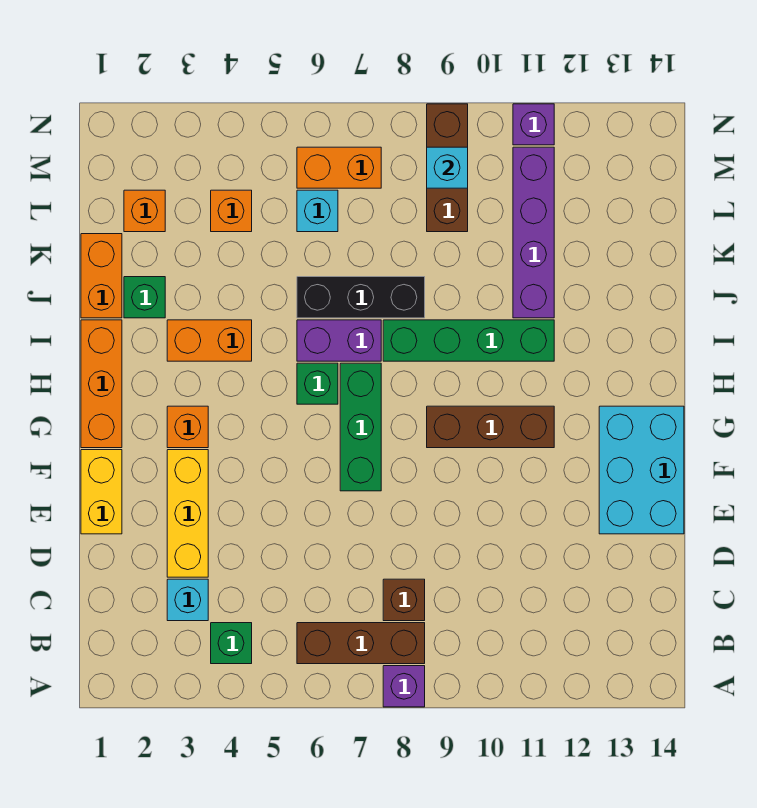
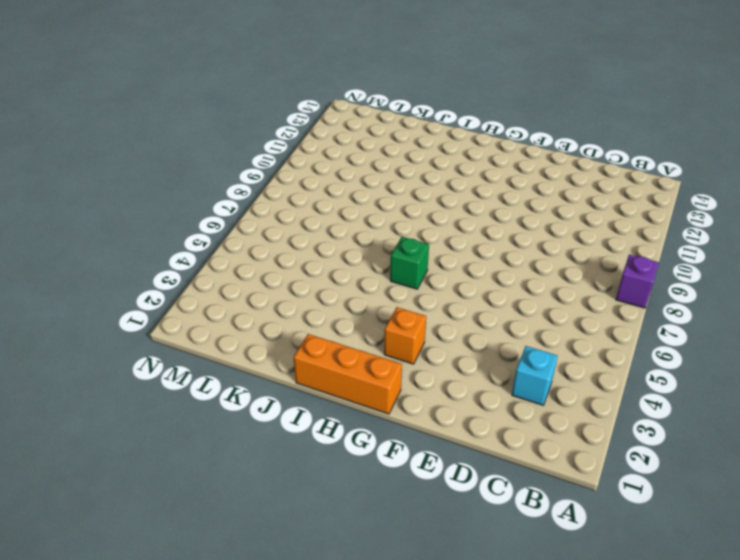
none -> green brick B4 level 1
none -> brown brick B6:B8 level 1
none -> brown brick C8 level 1

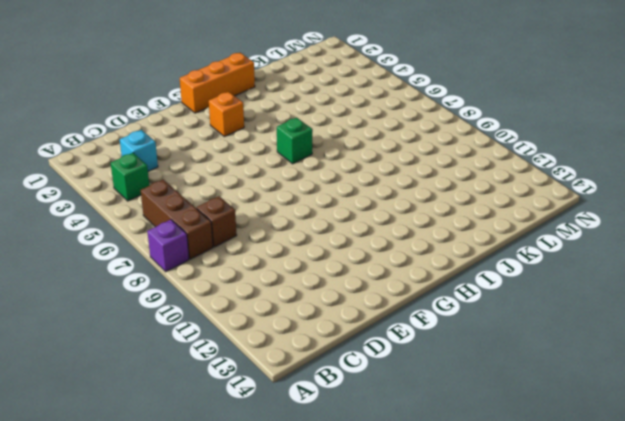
none -> yellow brick D3:F3 level 1
none -> yellow brick E1:F1 level 1
none -> cyan brick E13:G14 level 1

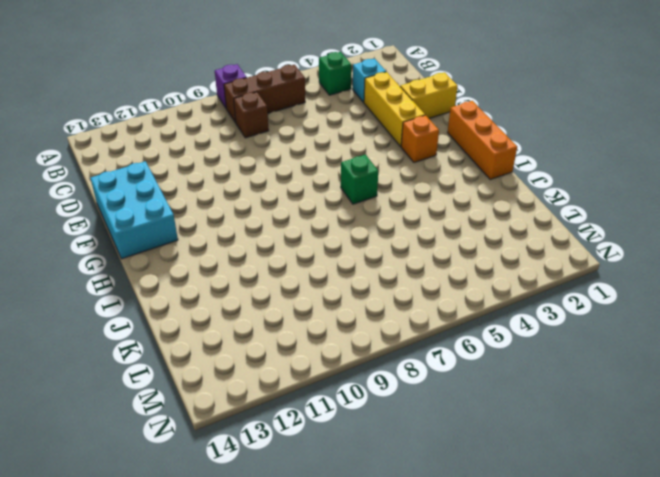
yellow brick E1:E2 level 1 -> yellow brick E1:F1 level 1
none -> green brick F7:H7 level 1
none -> brown brick G9:G11 level 1
none -> orange brick I3:I4 level 1

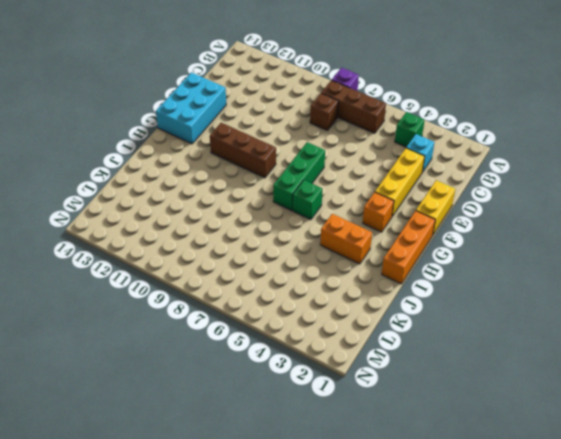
none -> purple brick I6:I7 level 1
none -> green brick I8:I11 level 1
none -> orange brick J1:K1 level 1

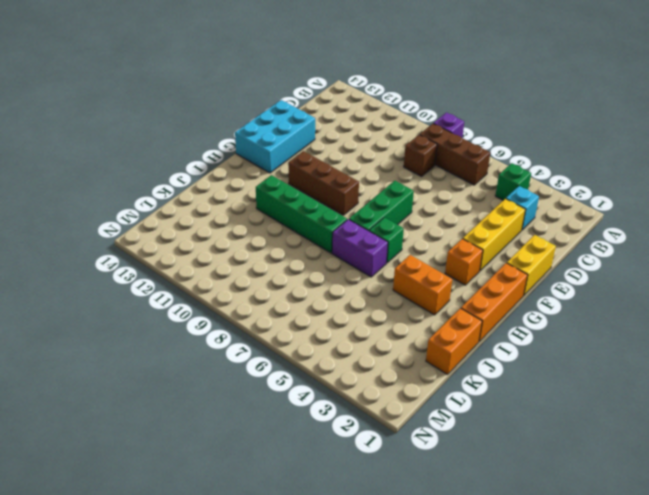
none -> green brick J2 level 1
none -> black brick J6:J8 level 1
none -> purple brick J11:M11 level 1

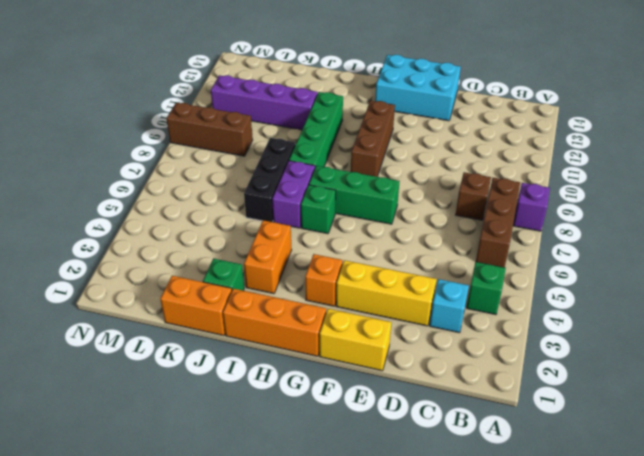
none -> orange brick L2 level 1
none -> orange brick L4 level 1
none -> cyan brick L6 level 1

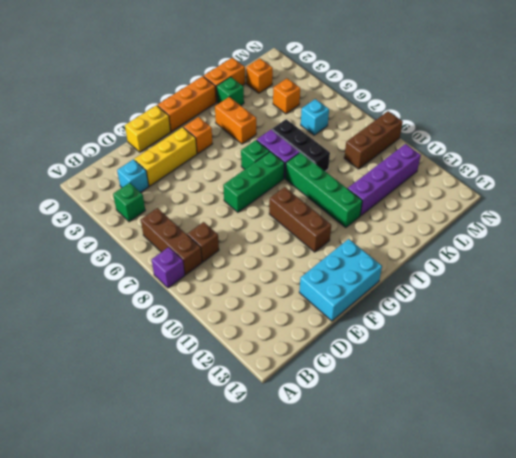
none -> orange brick M6:M7 level 1
none -> purple brick N11 level 1
none -> cyan brick M9 level 2

